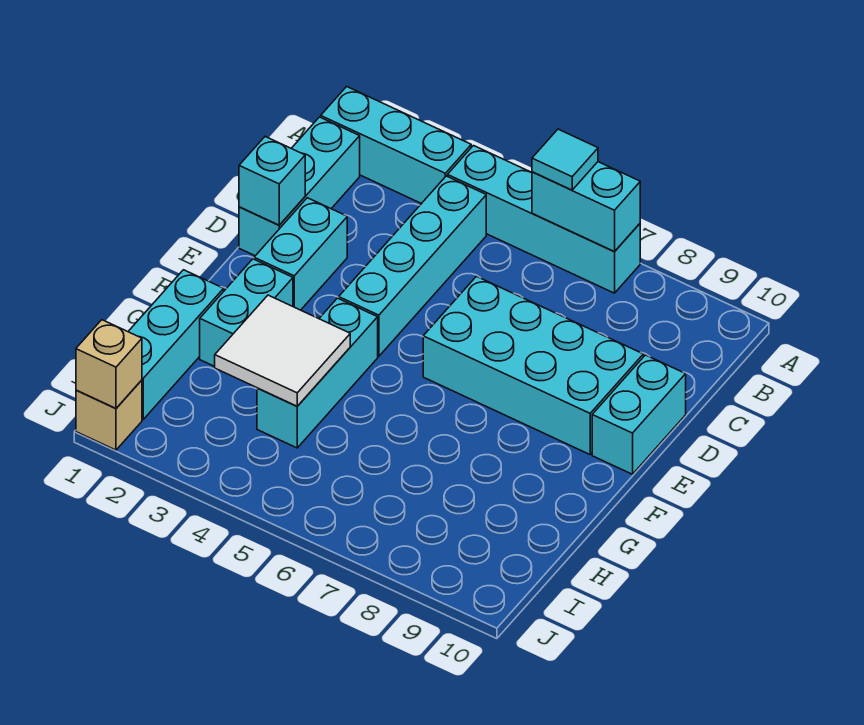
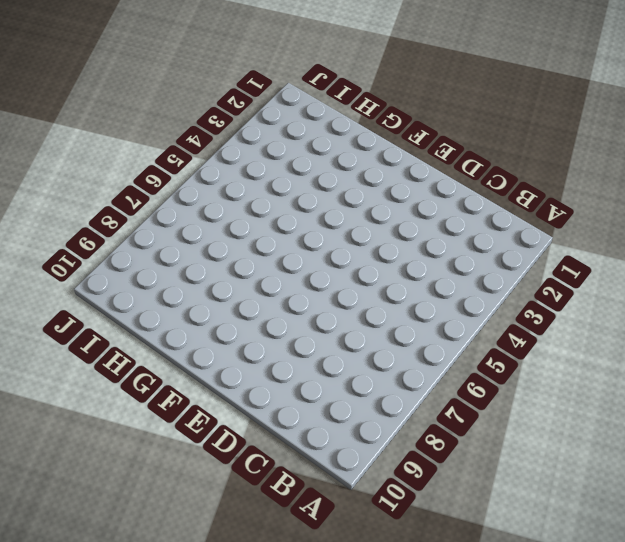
none -> cyan brick A1:A3 level 1
none -> cyan brick A4:A7 level 1
none -> cyan brick B1:D1 level 1

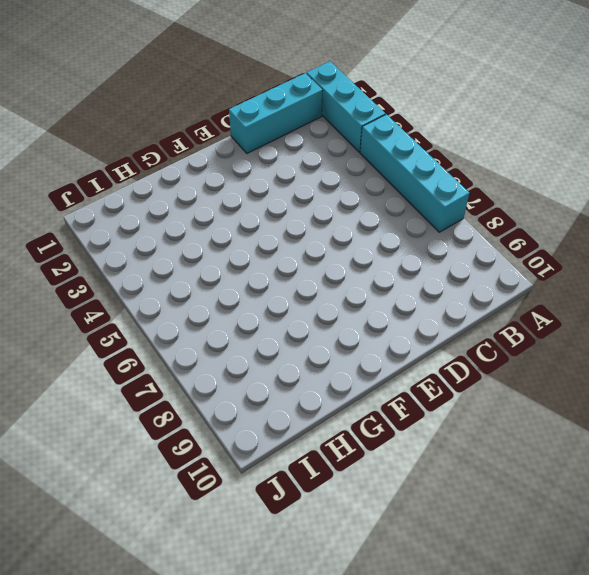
none -> cyan brick B4:E4 level 1
none -> cyan brick D2:E2 level 1
none -> cyan brick D6:E9 level 1

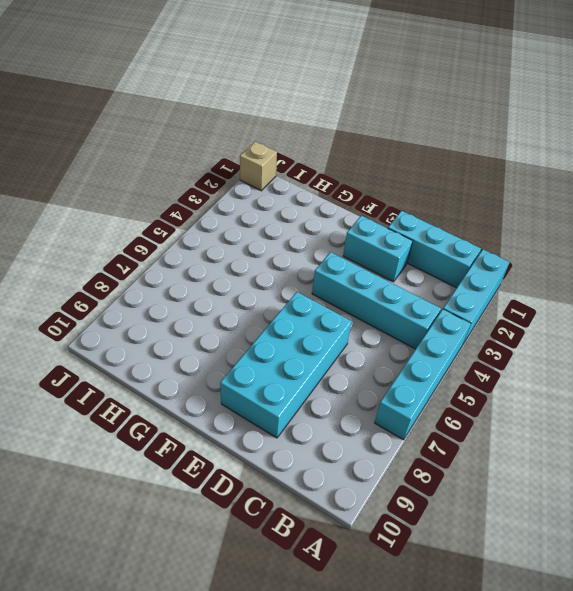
none -> cyan brick D10:E10 level 1
none -> cyan brick F2:G2 level 1
none -> cyan brick F4:H4 level 1

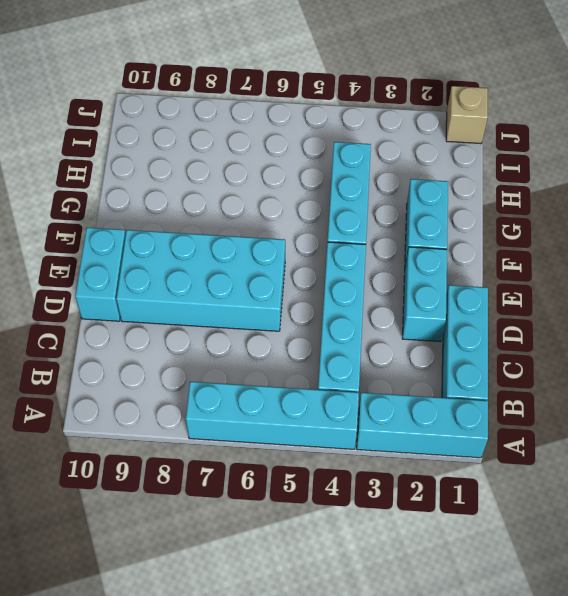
none -> cyan brick G1:I1 level 1
none -> cyan brick A6:A7 level 2
none -> cyan brick D1 level 2

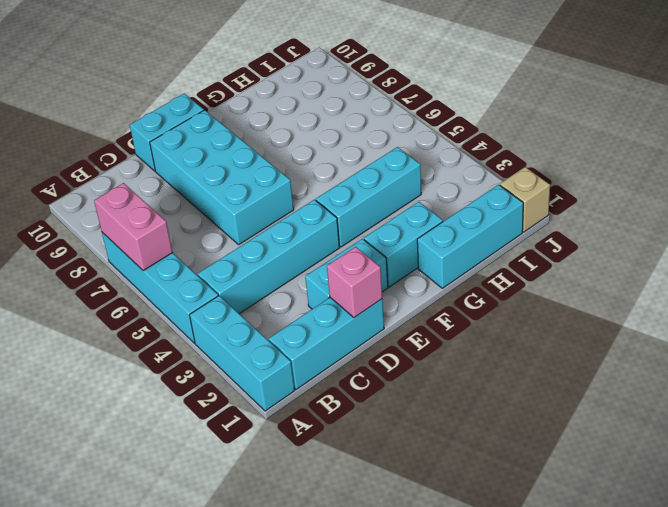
pink brick A6:A7 level 2 -> cyan brick A6:A7 level 2
pink brick D1 level 2 -> cyan brick D1 level 2
none -> white tile G3:H4 level 2
none -> tan brick J1 level 2
none -> cyan tile A6 level 3

